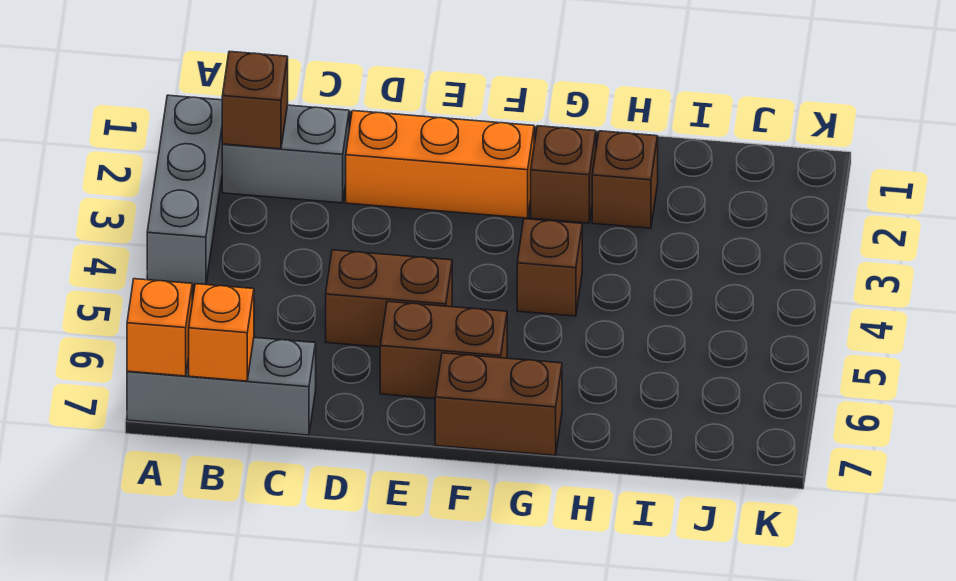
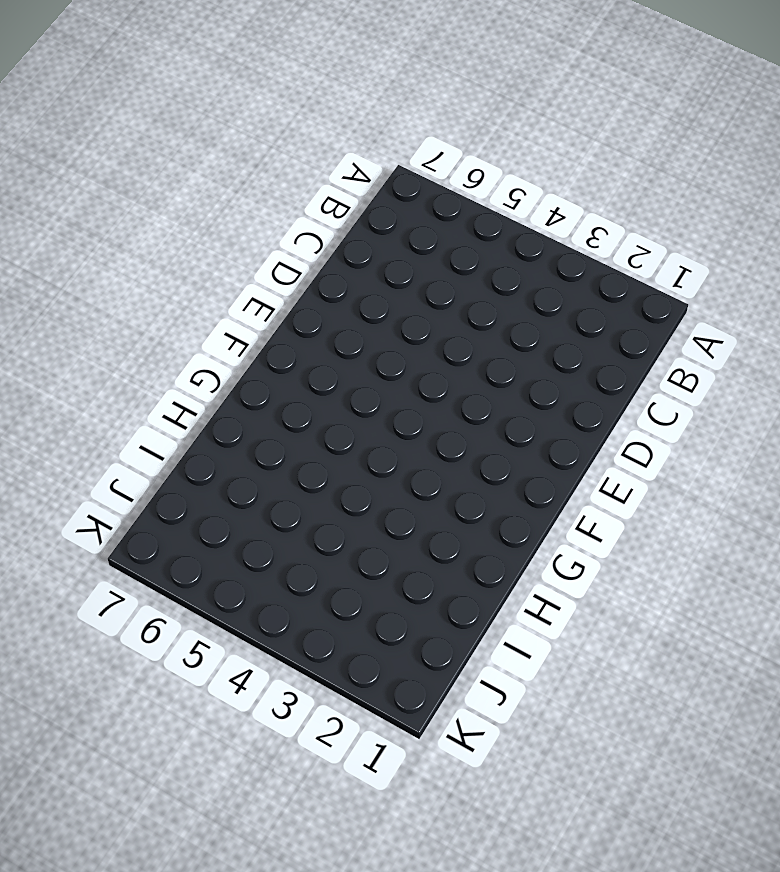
none -> grey brick A2:A4 level 1
none -> grey brick A7:C7 level 1
none -> grey brick B2:C2 level 1

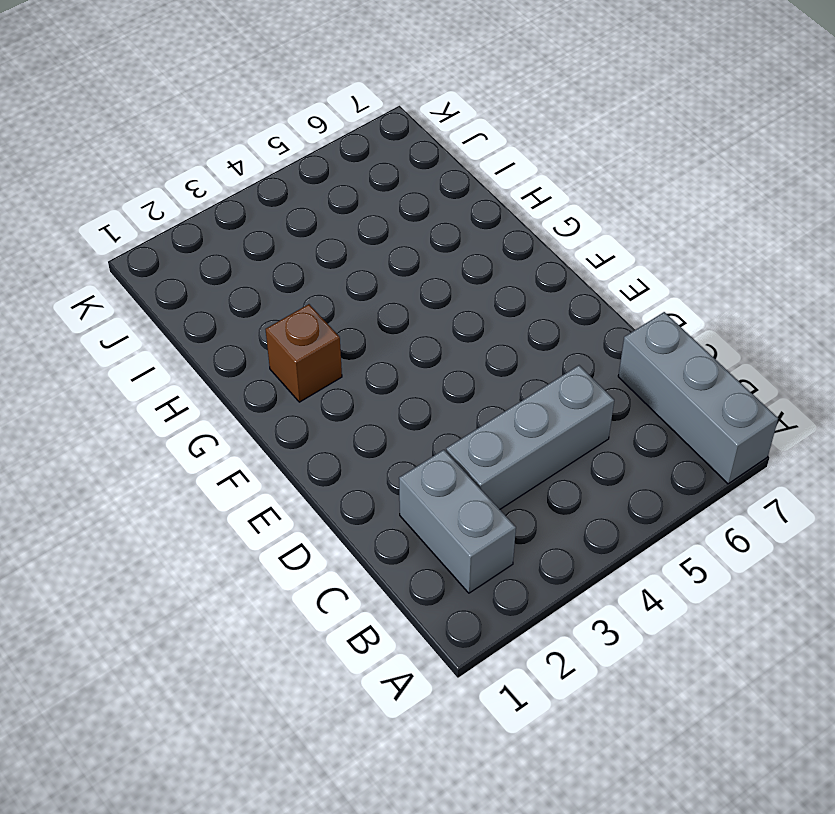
grey brick C3:C5 level 1 -> grey brick A2:A4 level 1
none -> orange brick D2:F2 level 1
none -> brown brick D5:E5 level 1
none -> brown brick E6:F6 level 1

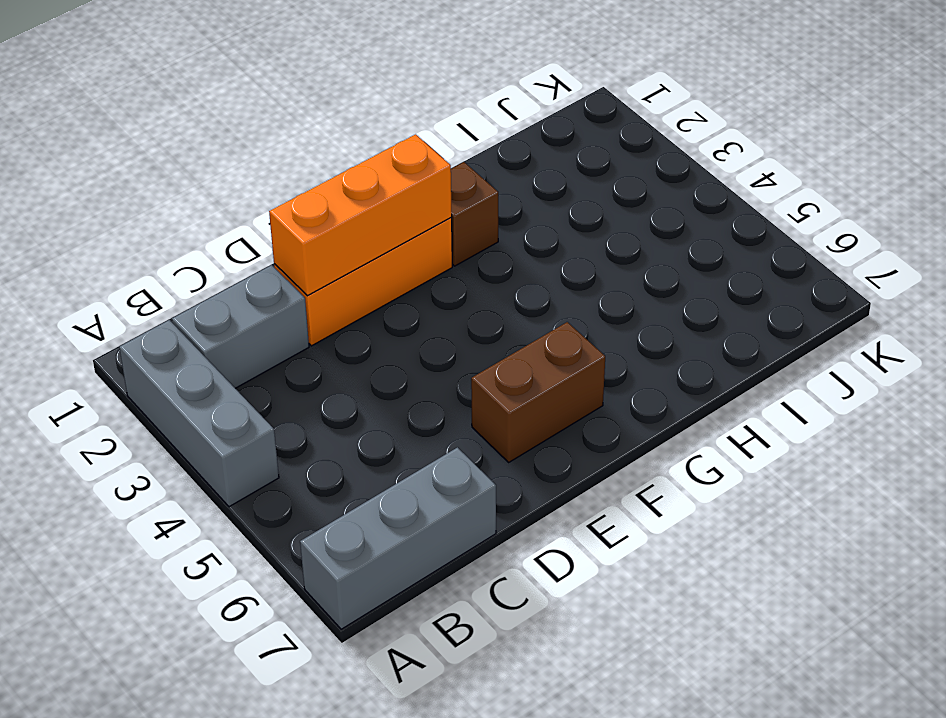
orange brick D2:F2 level 2 -> none
none -> brown brick D5:E5 level 1
none -> brown brick F7:G7 level 1
none -> brown brick G4 level 1

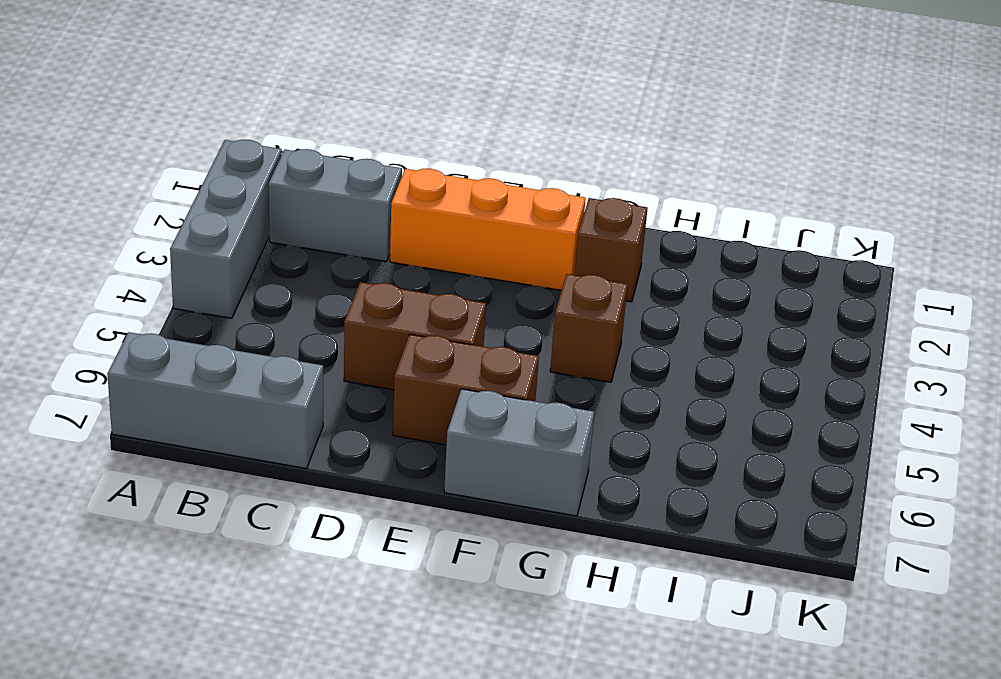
grey brick F7:G7 level 1 -> brown brick F7:G7 level 1
none -> brown brick H2 level 1
none -> orange brick A7 level 2
none -> brown brick B2 level 2

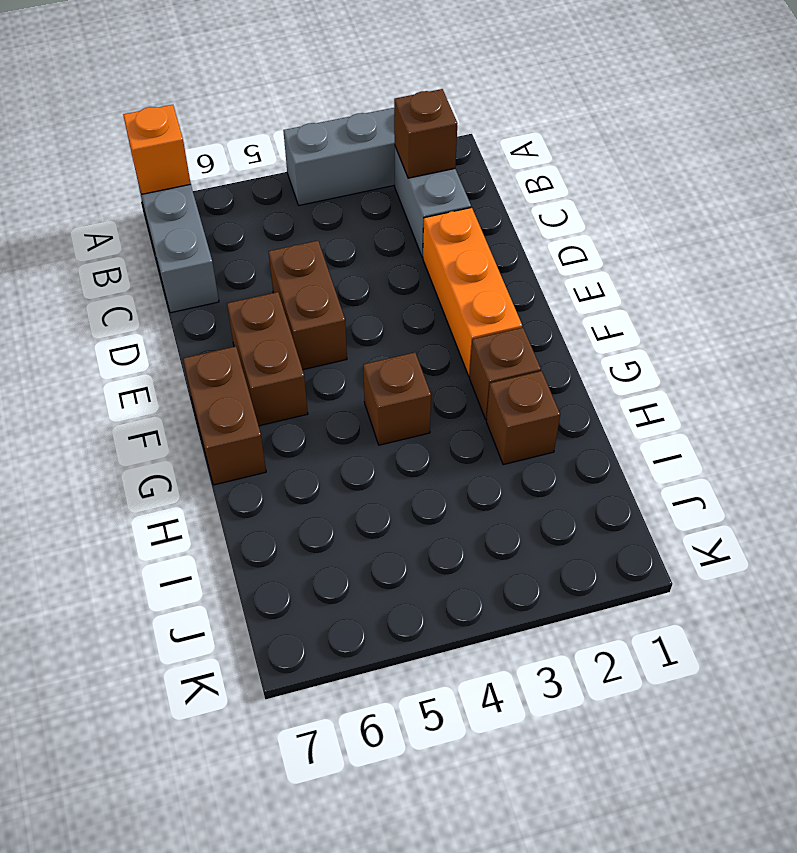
none -> orange brick B7 level 2

